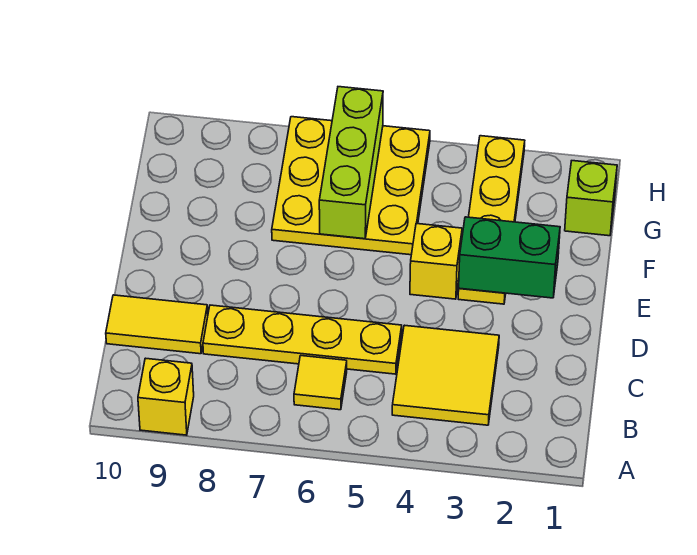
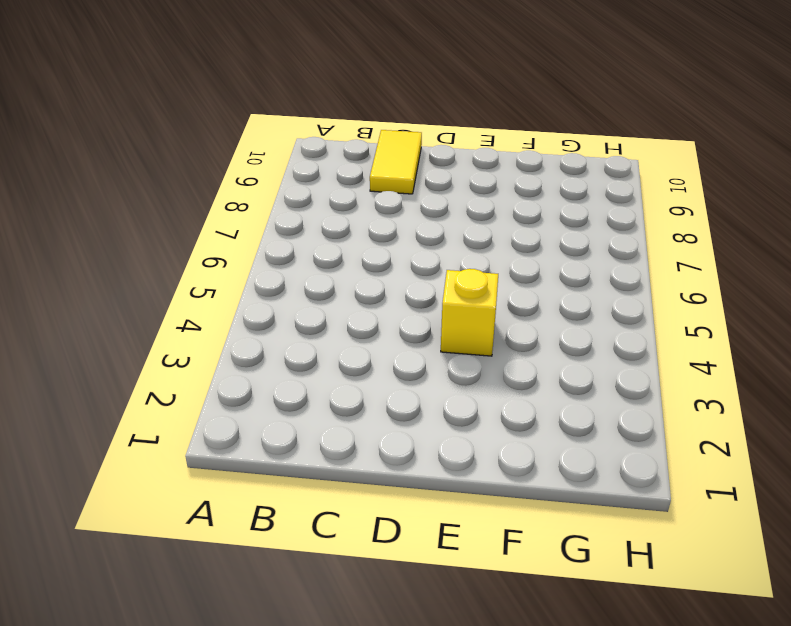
none -> yellow brick A9 level 1
none -> yellow tile B3:C4 level 1

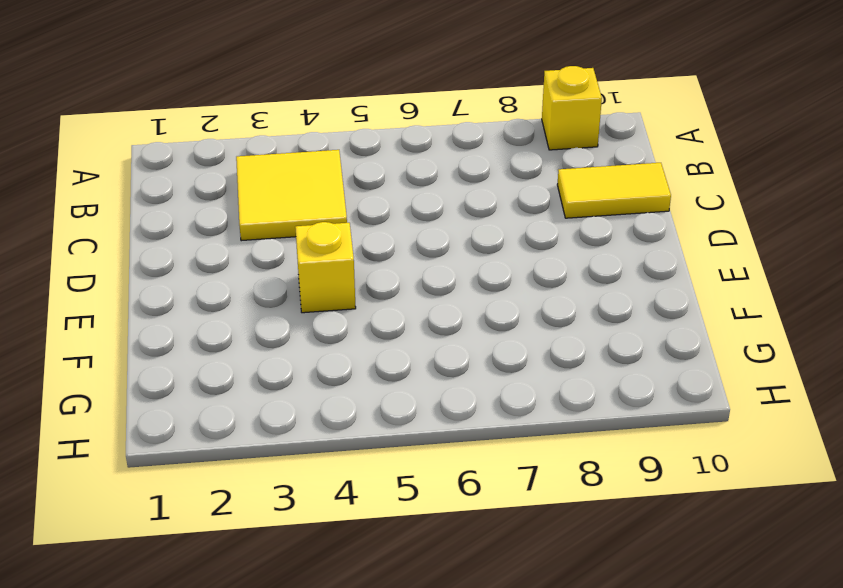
none -> yellow tile B6 level 1
none -> yellow plate C5:C8 level 1

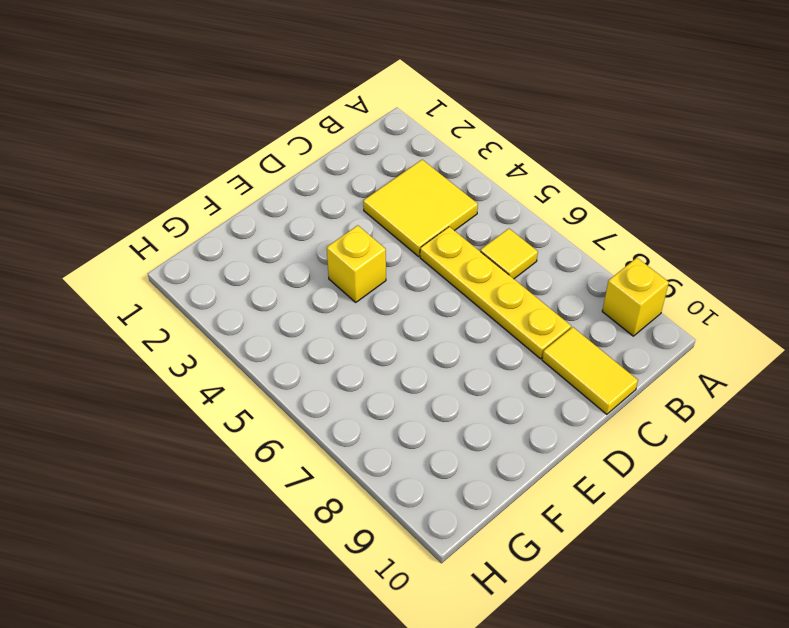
none -> yellow plate E3:H3 level 1
none -> yellow plate F5:H7 level 1

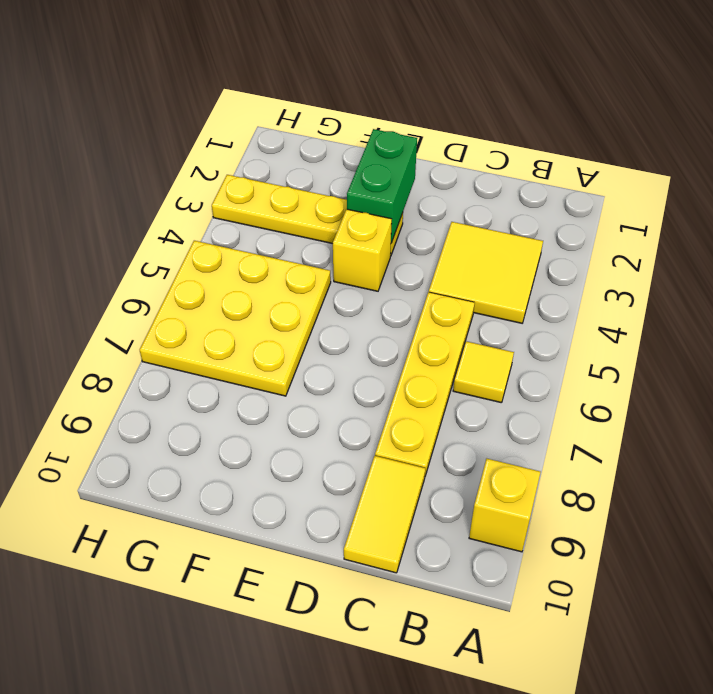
none -> lime brick G1 level 1
none -> lime brick F6:H6 level 2

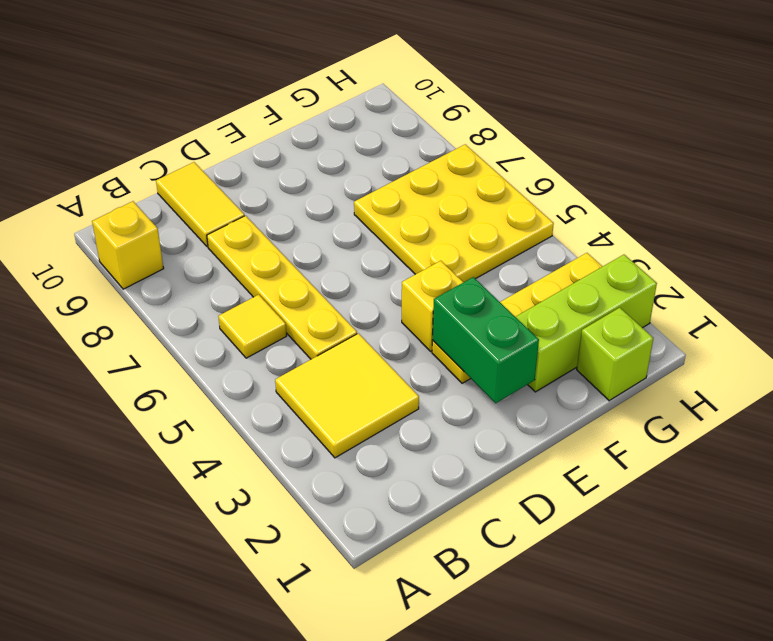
lime brick F2:H2 level 1 -> lime brick F6:H6 level 2

